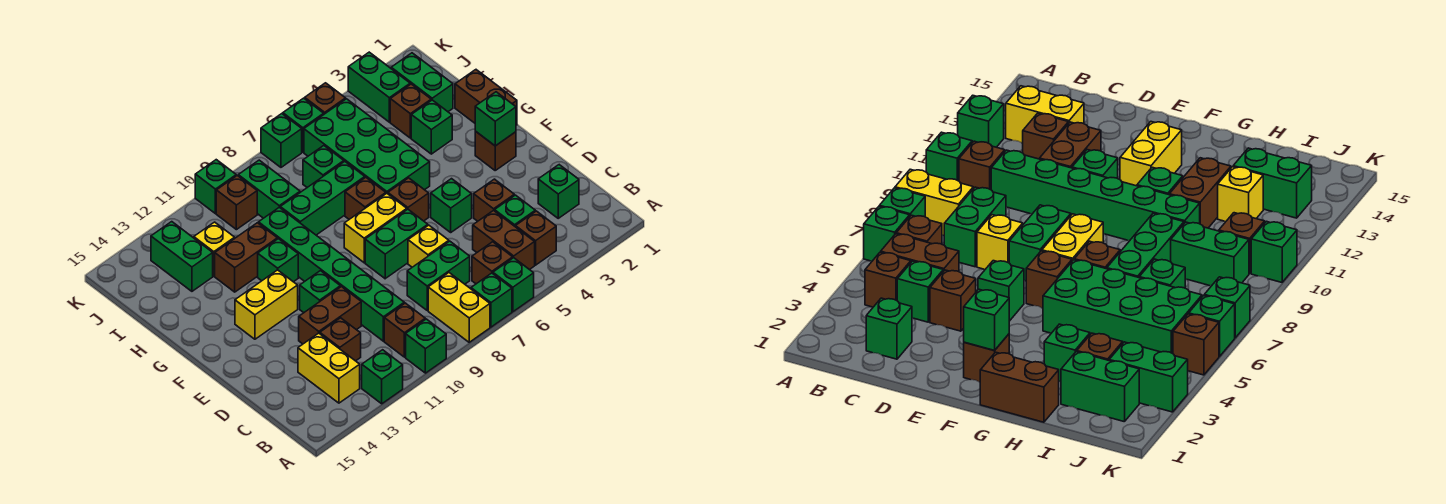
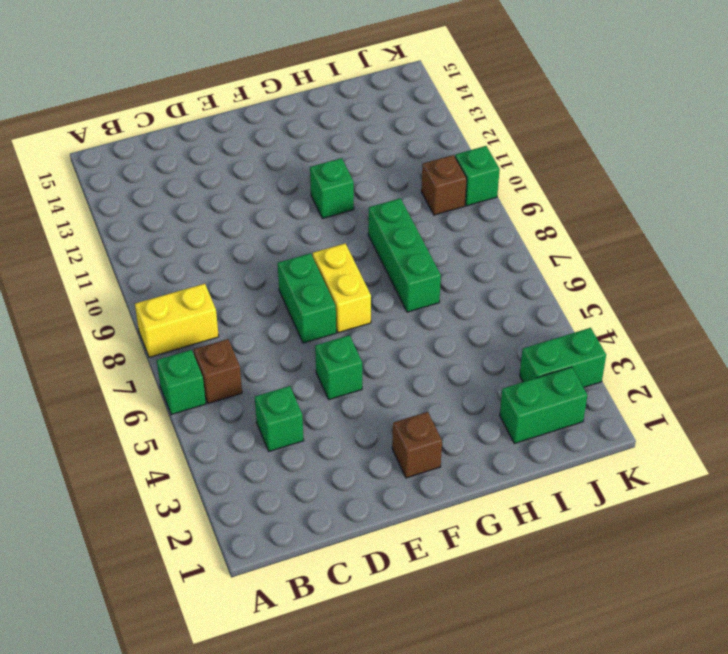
none -> green brick A7 level 1
none -> green brick A10 level 1
none -> green brick A12 level 1
none -> brown brick B4 level 1

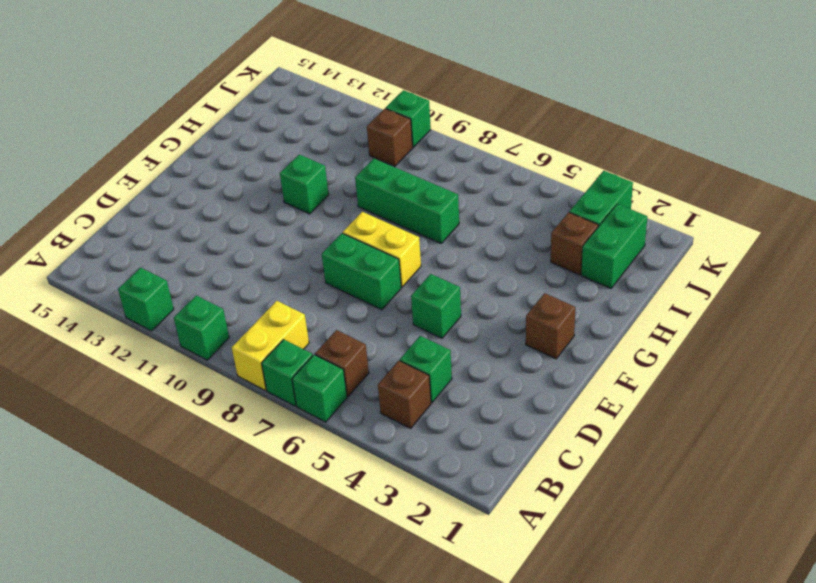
none -> brown brick B5:C5 level 1
none -> brown brick B10 level 1
none -> yellow brick B13:C13 level 1
none -> green brick C2 level 1

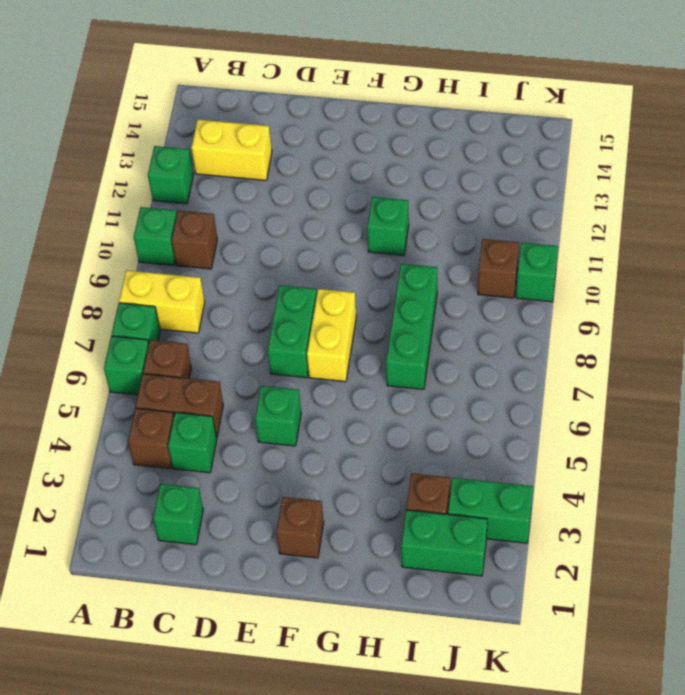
none -> green brick C7:C8 level 1
none -> green brick C10:H10 level 1
none -> brown brick C12 level 1
none -> brown brick D4 level 1

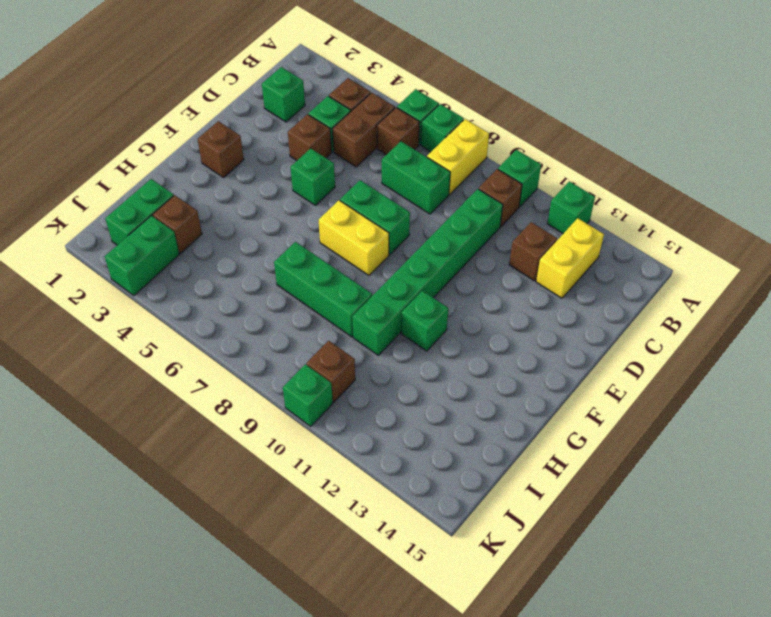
none -> yellow brick D7 level 1
none -> brown brick D11:D12 level 1
none -> green brick E11 level 1
none -> brown brick F6 level 1

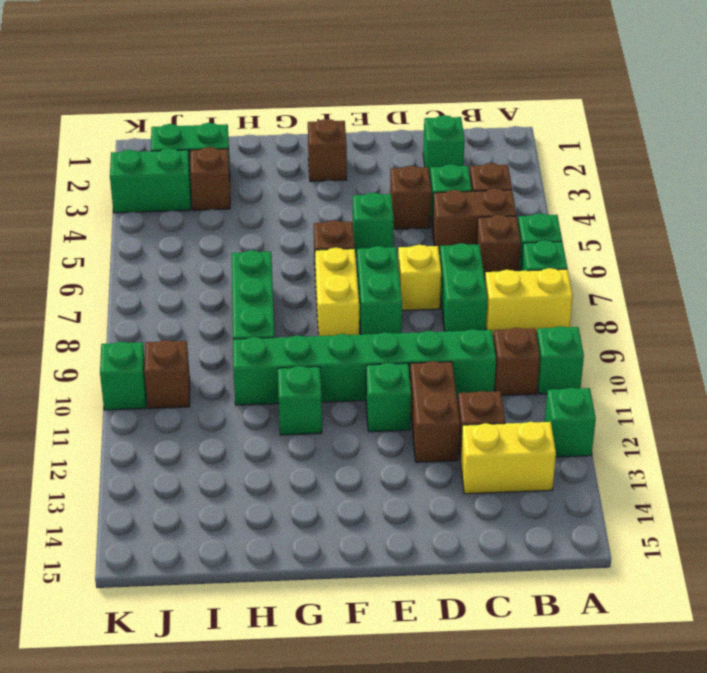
none -> yellow brick F12:F13 level 1
none -> brown brick G1:H1 level 1
none -> green brick G5:J6 level 1
none -> brown brick G7 level 1

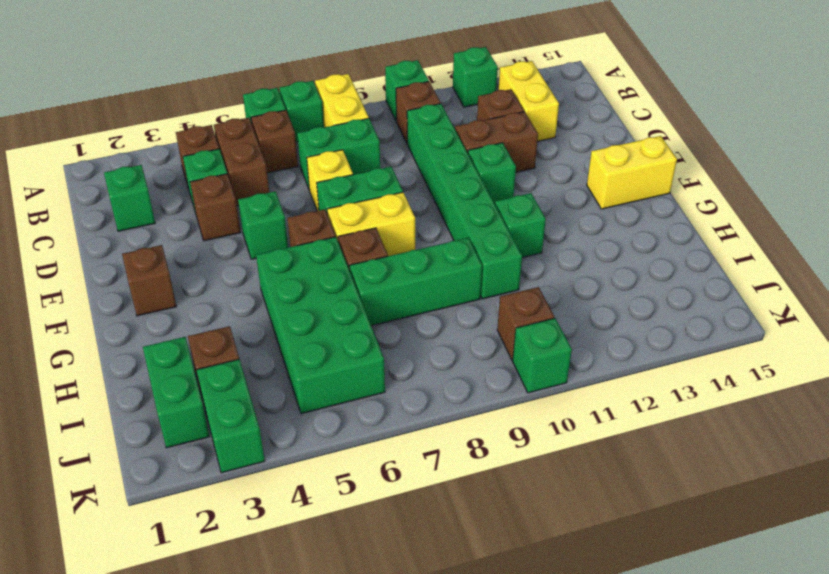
yellow brick F14:F15 level 1 -> yellow brick F12:F13 level 1
none -> brown brick G1:H1 level 1
none -> green brick H3 level 1
none -> brown brick H11:H12 level 1
none -> green brick I7 level 1

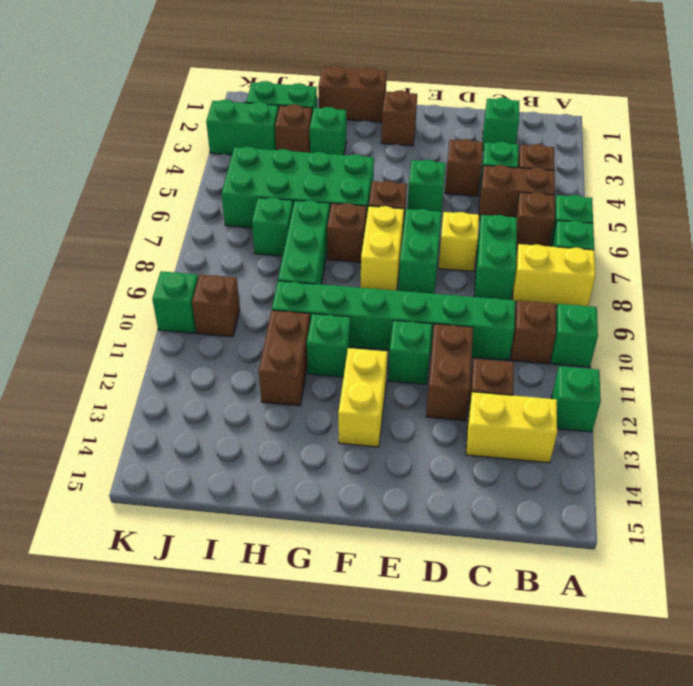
none -> green brick I9:J9 level 1
none -> yellow brick I12 level 1
none -> green brick I13:J13 level 1
none -> brown brick K5 level 1

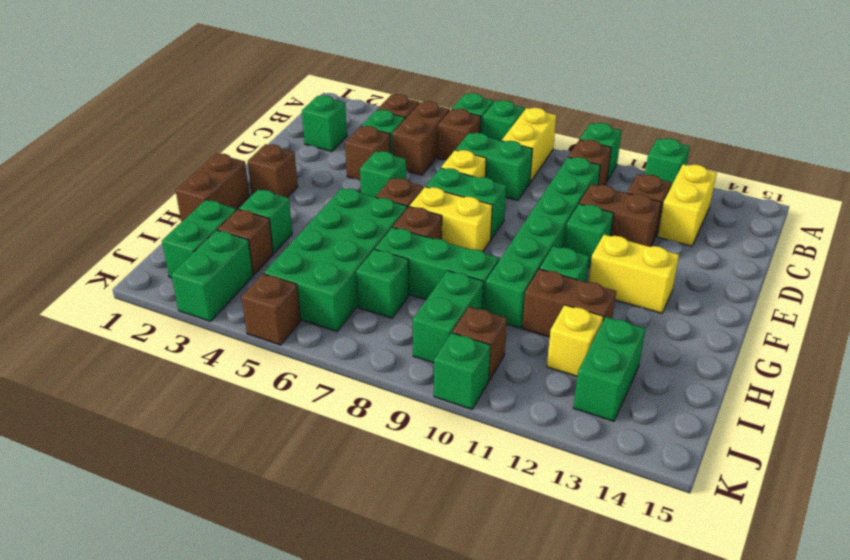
none -> green brick K6 level 1
none -> green brick K7 level 1
none -> green brick F2 level 2

